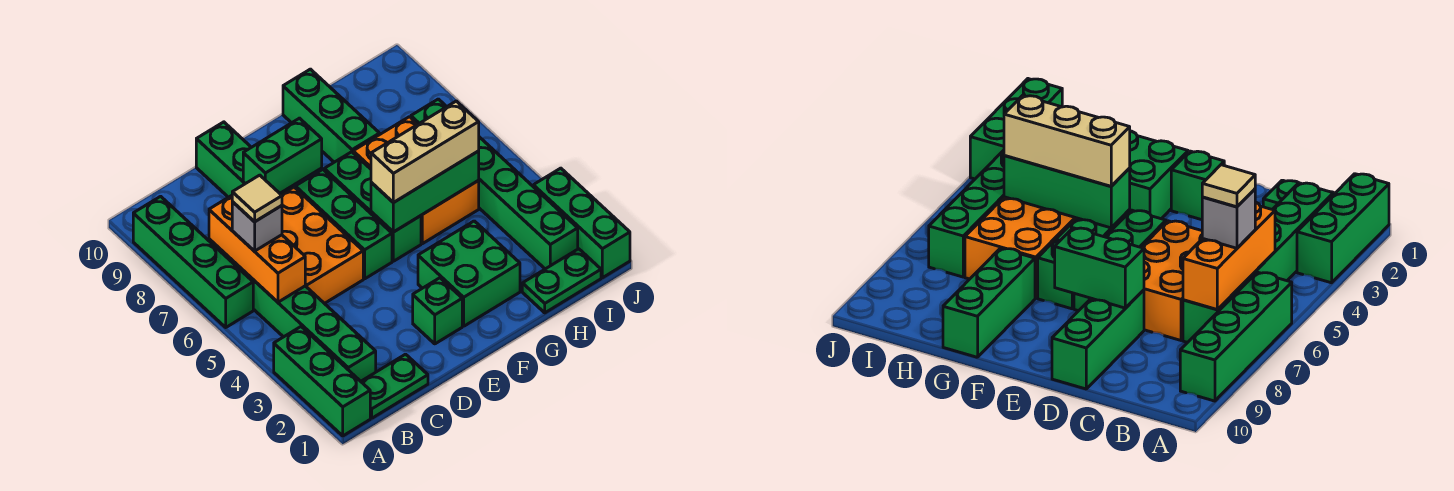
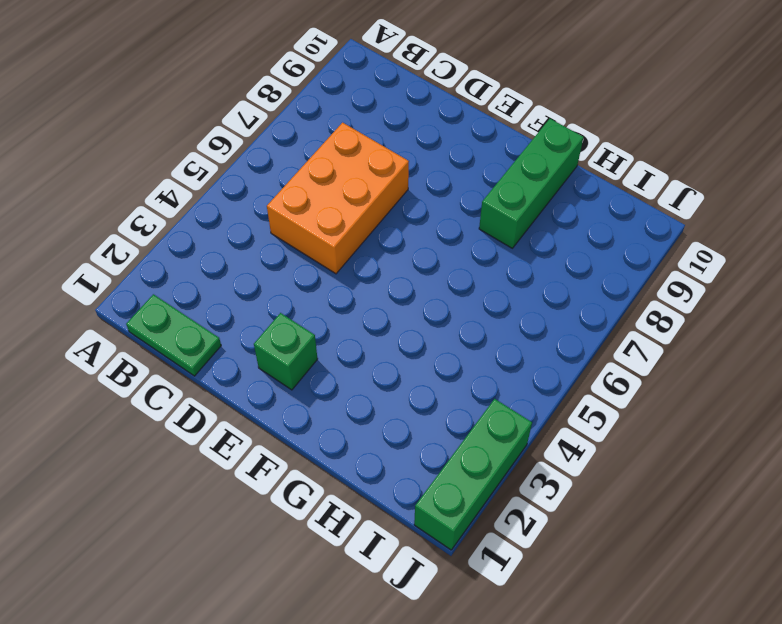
none -> green brick A1:A3 level 1
none -> green brick A6:A9 level 1
none -> green brick B2:B7 level 1

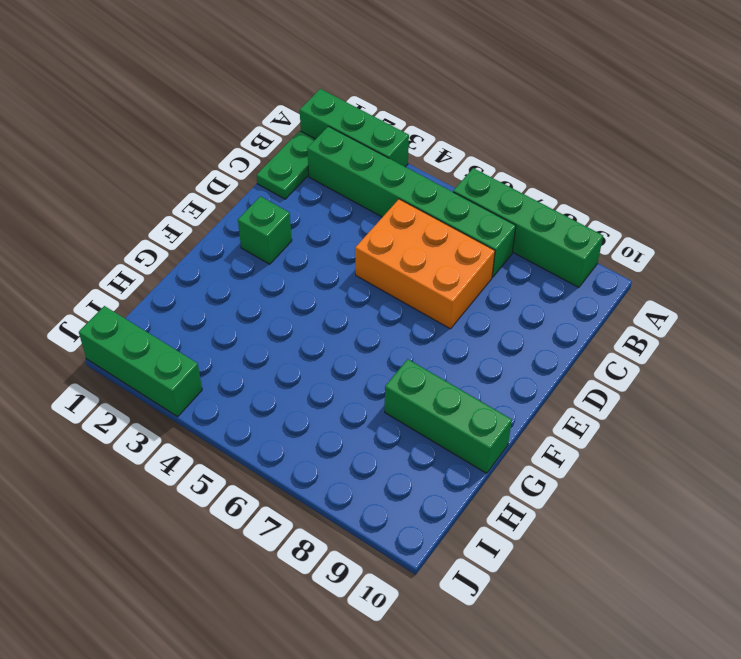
none -> green brick D8:D10 level 1
none -> green brick E5:E7 level 1
none -> green brick F2:G3 level 1

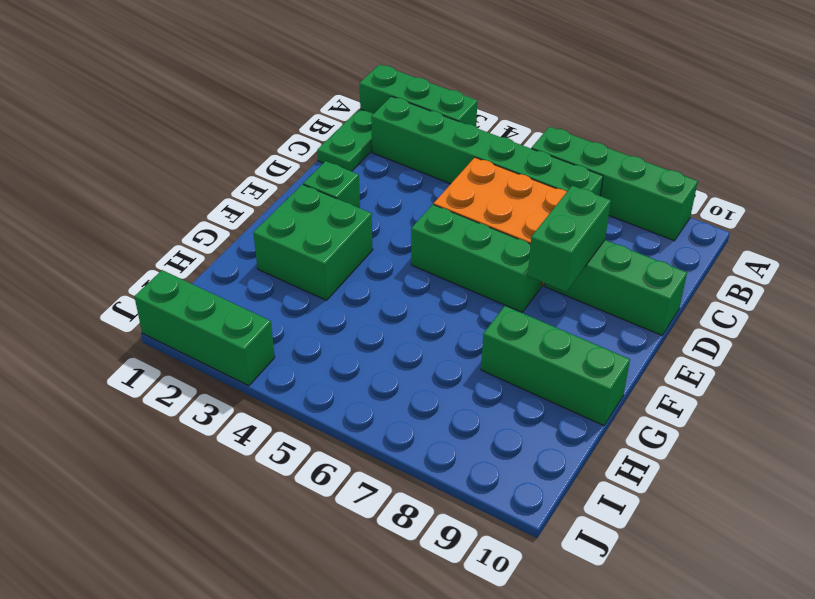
none -> green brick F5:F7 level 1
none -> orange brick G5:H7 level 1
none -> green plate H1:I1 level 1

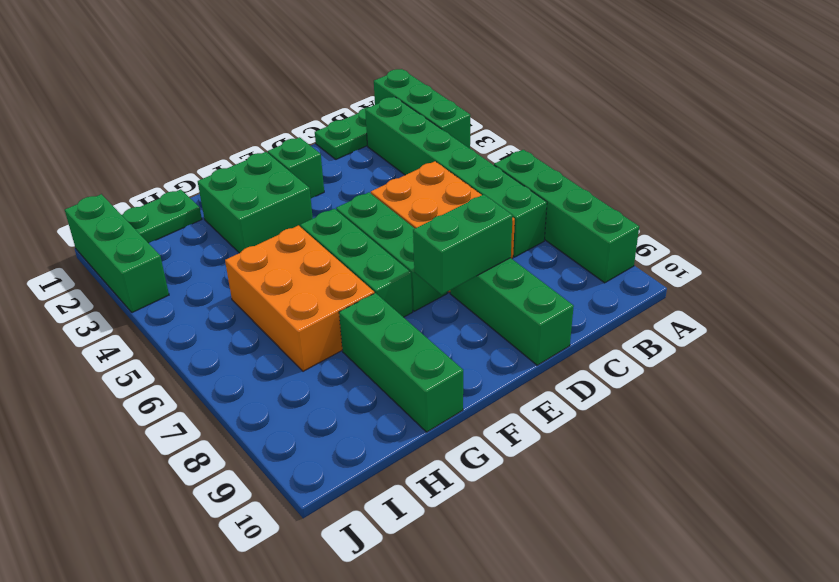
none -> green brick I2:I7 level 1
none -> orange brick B5:B7 level 2
none -> green brick F5:H5 level 2

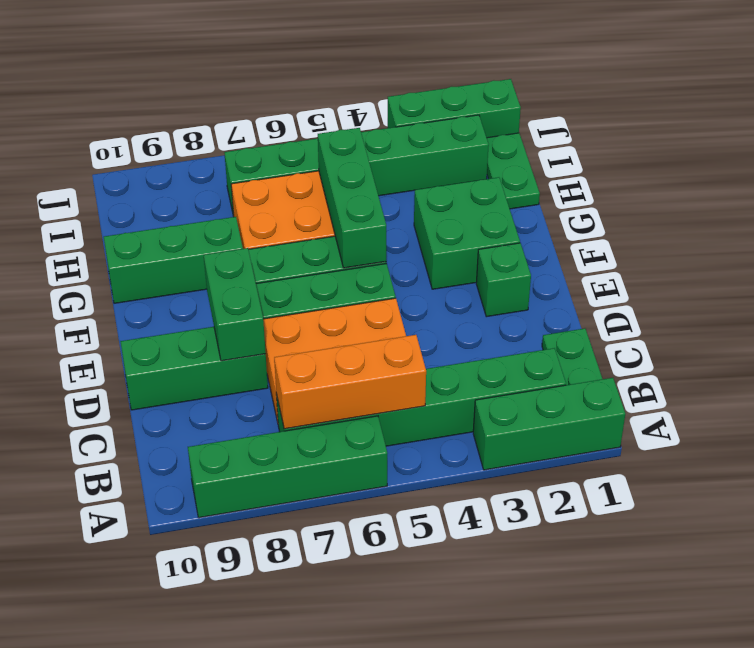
none -> grey brick B6 level 3
none -> tan brick F5:H5 level 3
none -> tan tile B6 level 4

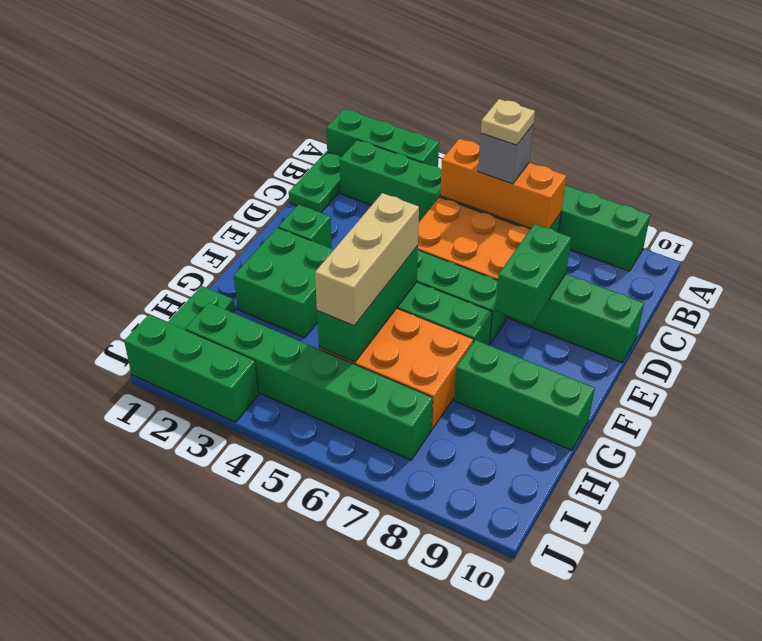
tan plate B6 level 4 -> tan tile B6 level 4

